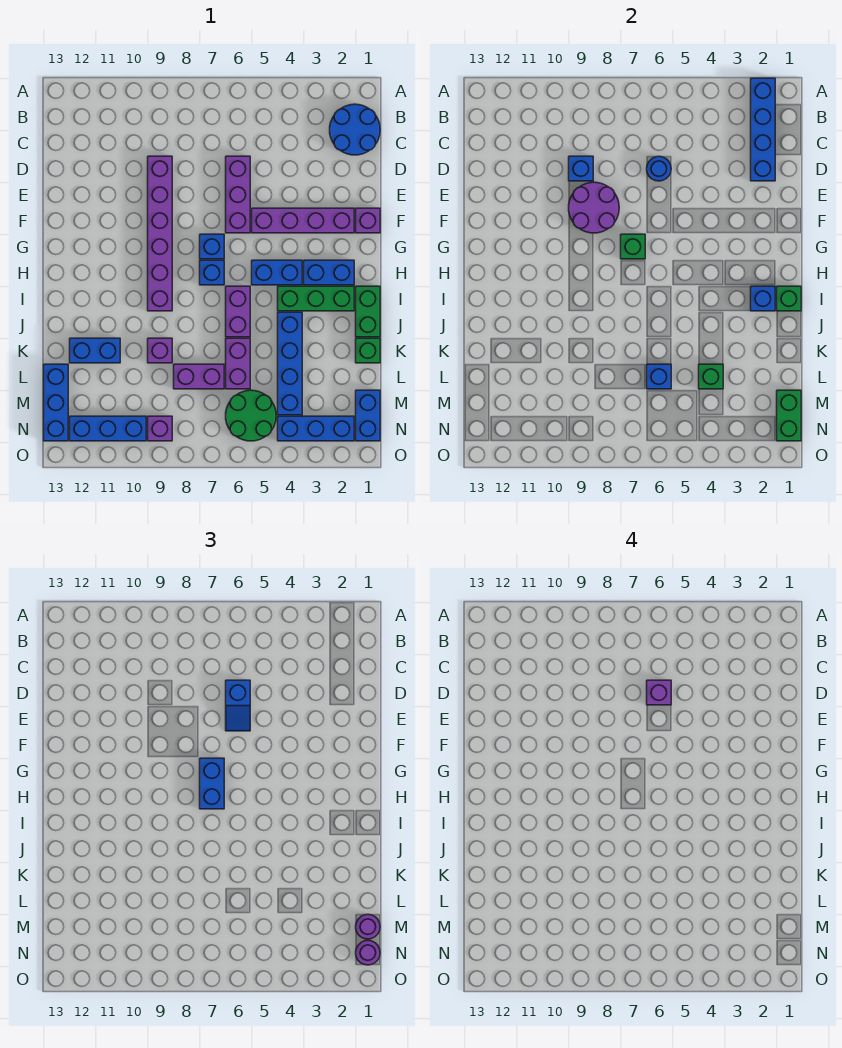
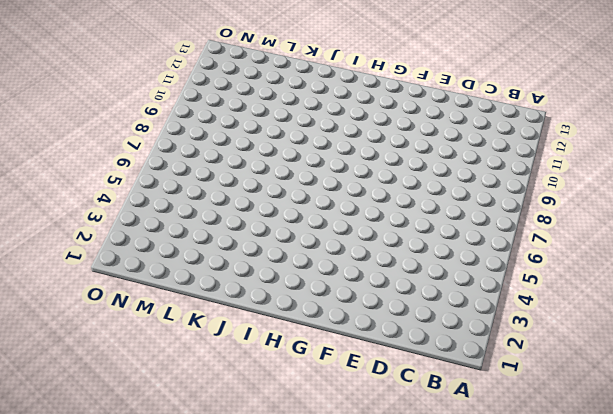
none -> blue round brick B1:C2 level 1
none -> purple brick D6:F6 level 1
none -> purple brick D9:I9 level 1
none -> purple brick F1 level 1

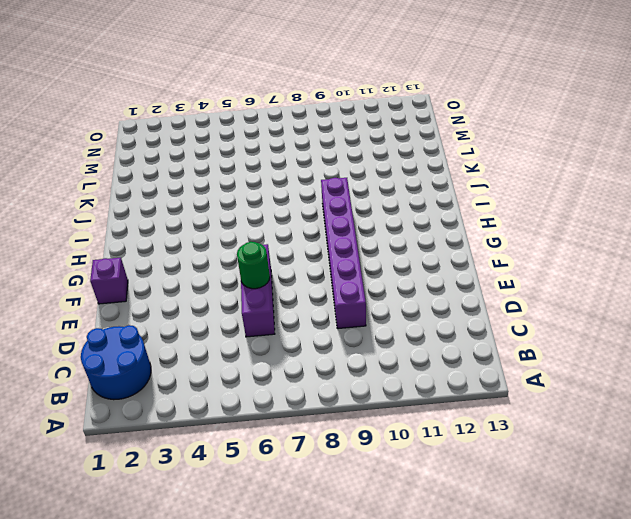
green round brick E6 level 2 -> none
none -> purple brick F2:F5 level 1
none -> blue brick G7 level 1
none -> blue brick H2:H3 level 1
none -> blue brick H4:H5 level 1

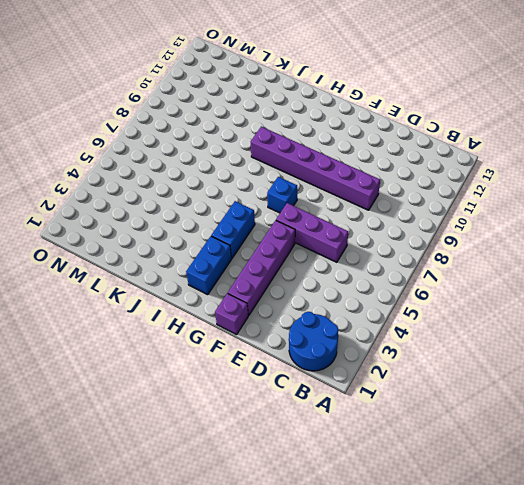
none -> blue brick H7 level 1
none -> green brick I1:J1 level 1
none -> green brick I2:I4 level 1
none -> purple brick I6:J6 level 1

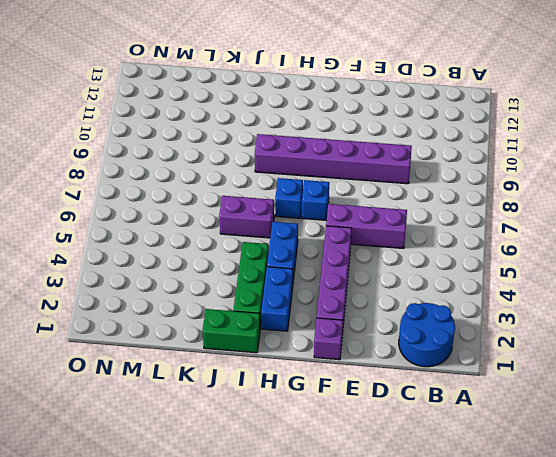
none -> blue brick J4:M4 level 1
none -> green brick K1 level 1
none -> purple brick K6:L6 level 1
none -> purple brick K9 level 1

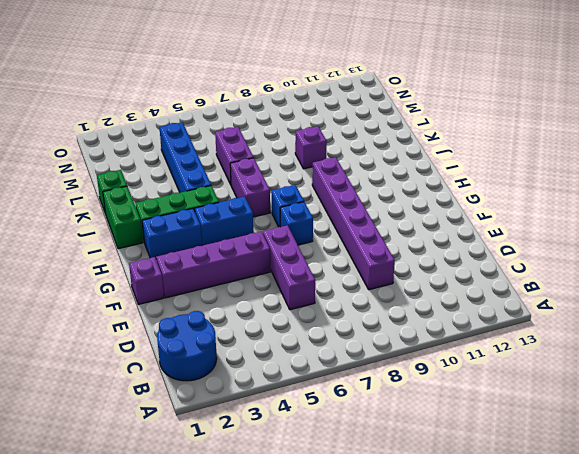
none -> blue brick K11:K12 level 1
none -> purple brick L7:L8 level 1
none -> blue brick L13:N13 level 1
none -> blue brick M1:N1 level 1

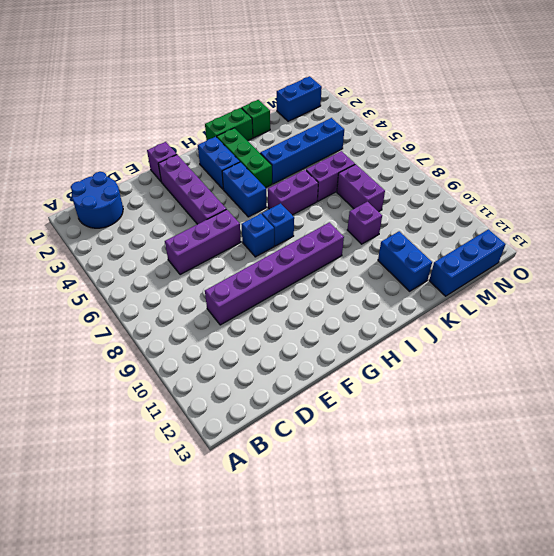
none -> green round brick M5:N6 level 1
none -> blue brick N2:N4 level 1
none -> purple brick N9 level 1
none -> blue brick N10:N12 level 1

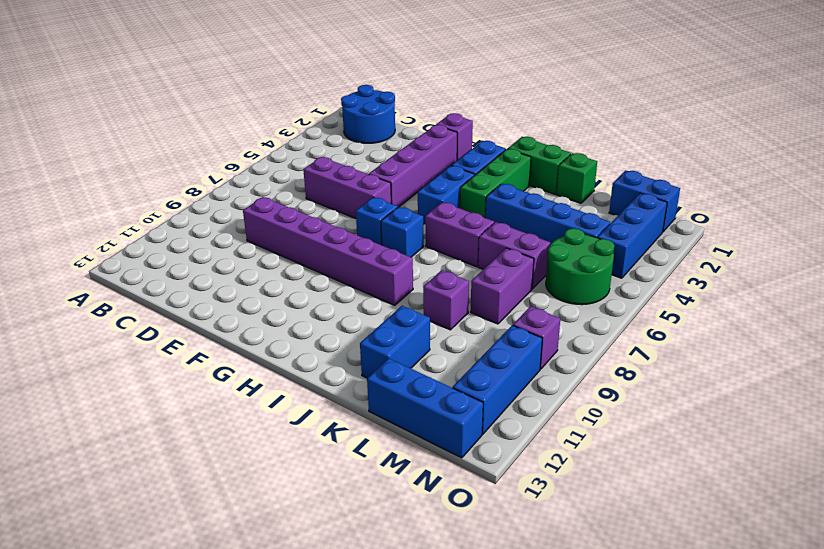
none -> blue brick A2:D2 level 2
none -> blue round brick D6 level 2
none -> blue brick D9 level 2
none -> purple round brick E8:F9 level 2

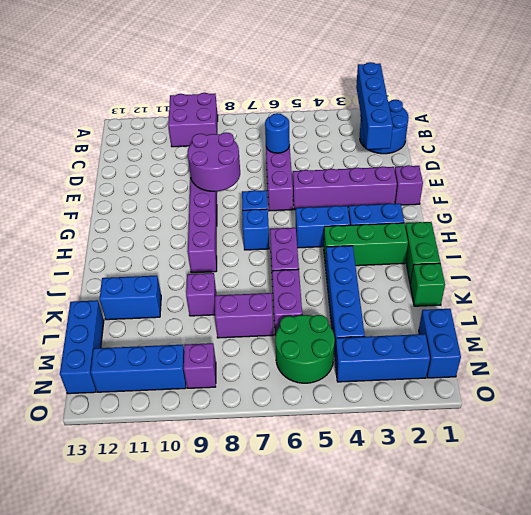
purple brick A9:B10 level 1 -> none
none -> blue brick D9 level 2
none -> green brick G7 level 2
none -> green brick I1 level 2
none -> blue brick I2 level 2

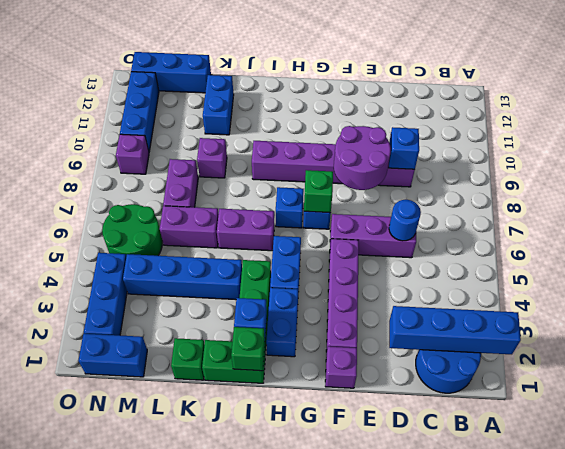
none -> green brick L4 level 2
none -> blue brick L6 level 2
none -> green brick M1:N1 level 2
none -> blue slope D6:E6 level 3 top D

